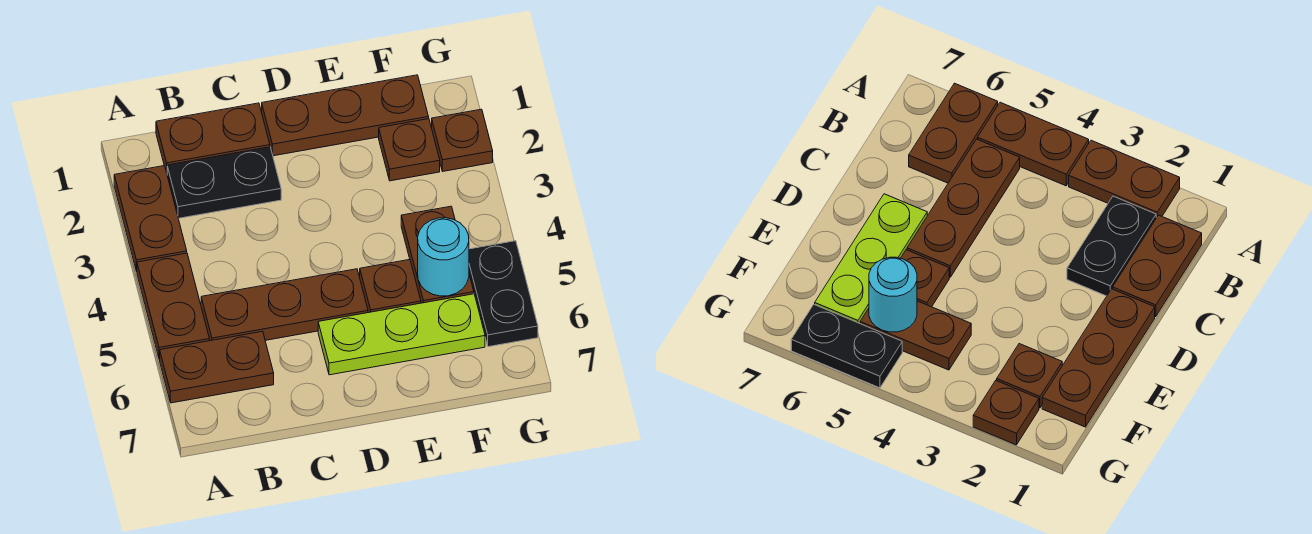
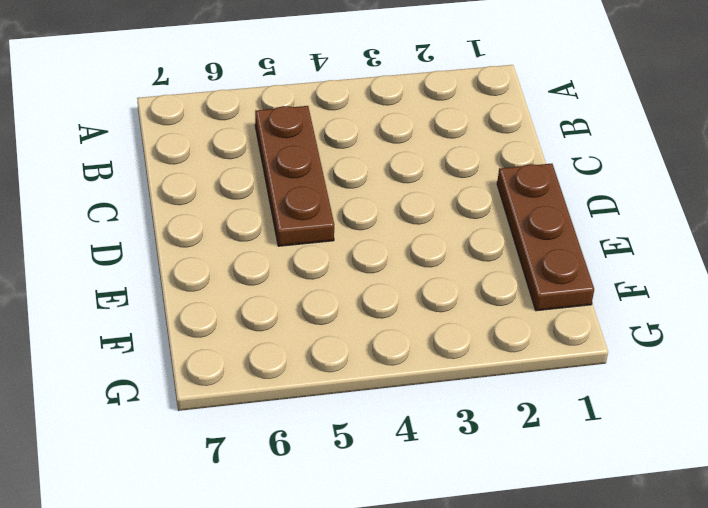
none -> brown plate A2:A3 level 1
none -> brown plate A4:A5 level 1
none -> brown plate A6:B6 level 1

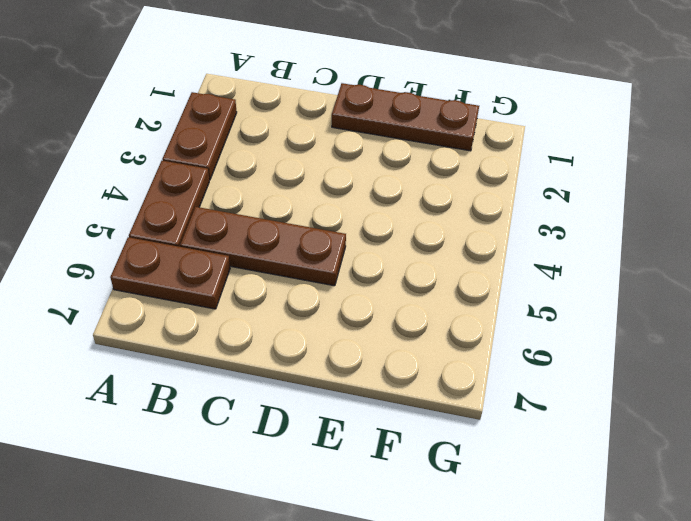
none -> brown plate B1:C1 level 1
none -> black plate B2:C2 level 1
none -> lime plate D6:F6 level 1

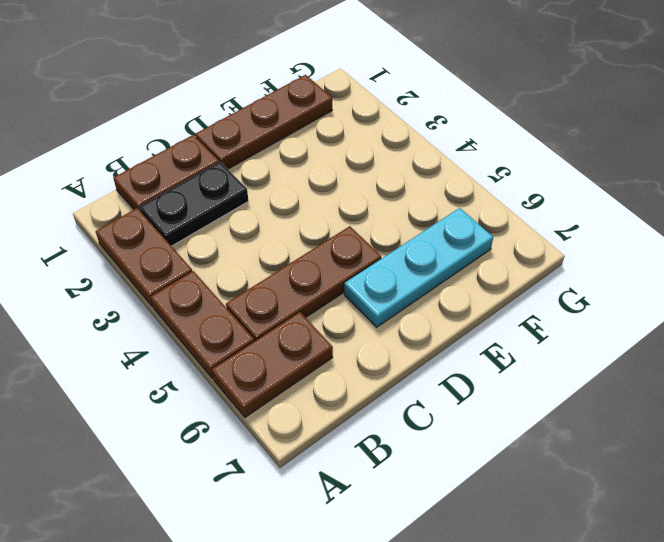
cyan plate D6:F6 level 1 -> lime plate D6:F6 level 1
none -> brown plate E5 level 1
none -> brown plate F2 level 1
none -> brown plate F4:F5 level 1

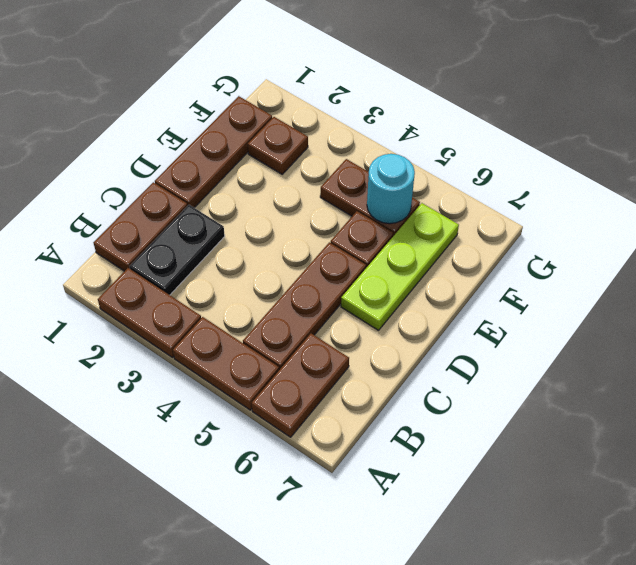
none -> brown plate G2 level 1
none -> black plate G5:G6 level 1

